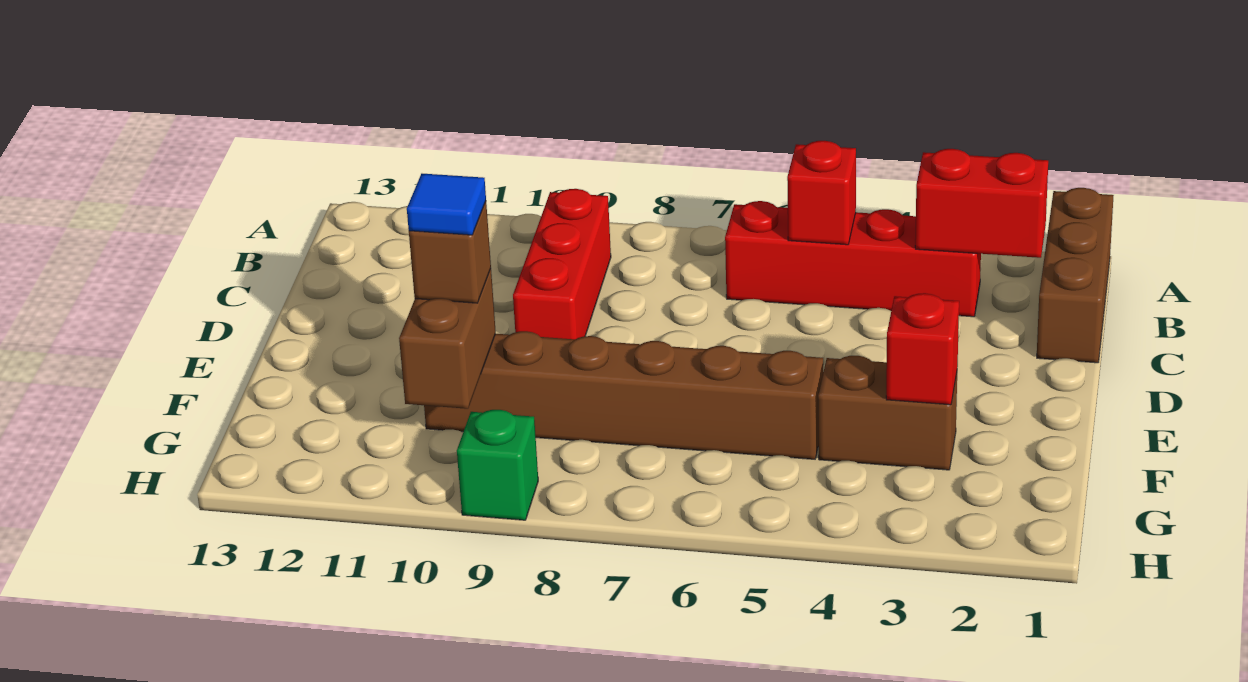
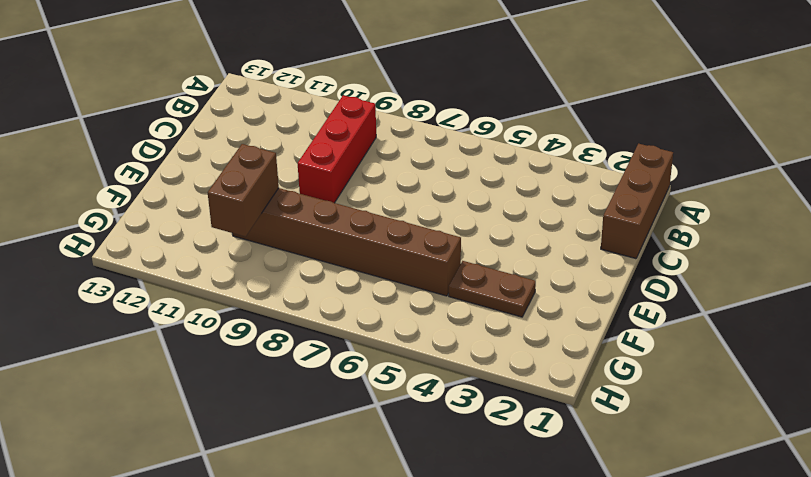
brown plate F3:F4 level 1 -> brown brick F3:F4 level 1
none -> red brick B3:B6 level 1
none -> green brick H9 level 1
none -> red brick B2:B3 level 2

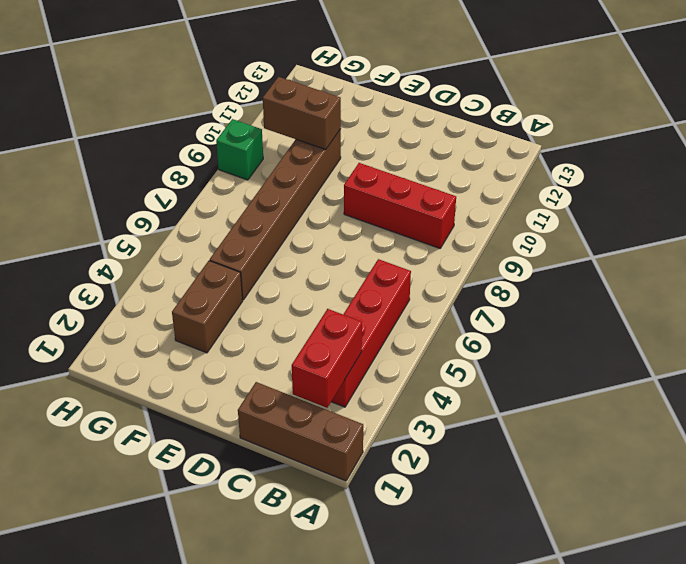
none -> red brick B5 level 2
none -> red brick F3 level 2
none -> brown brick F10 level 3

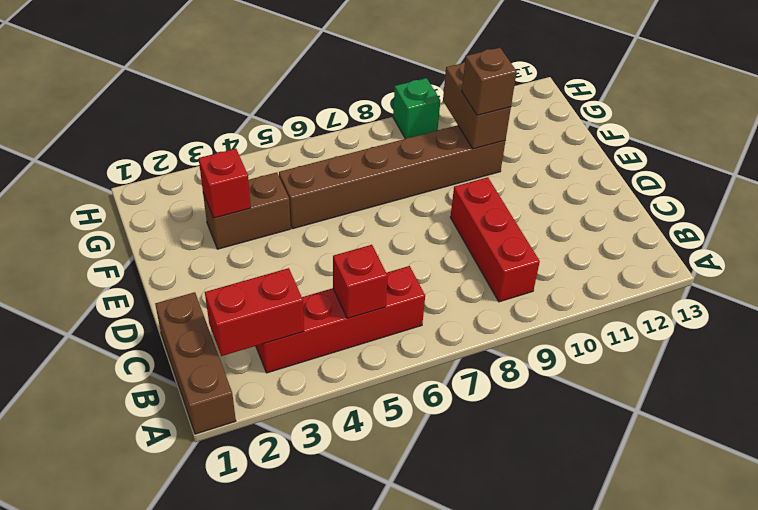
none -> blue tile F10 level 4

